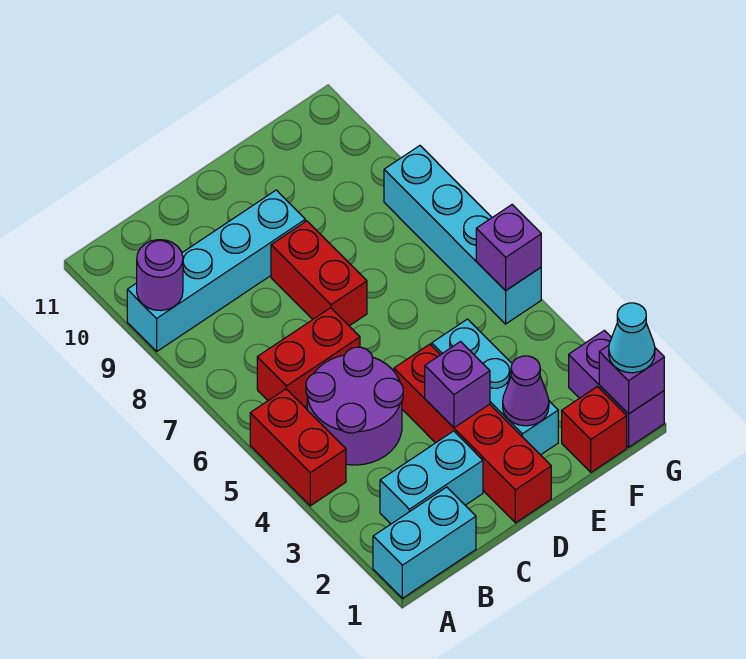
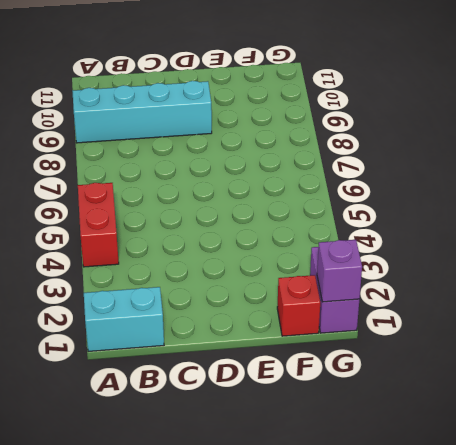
none -> cyan brick B2:C2 level 1
none -> purple round brick B4:C5 level 1
none -> red brick B6:C6 level 1

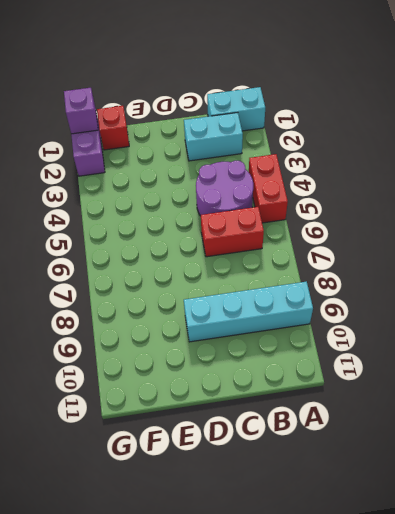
none -> red brick D1:D4 level 1
none -> red brick D7:D8 level 1
none -> cyan brick E2:E4 level 1

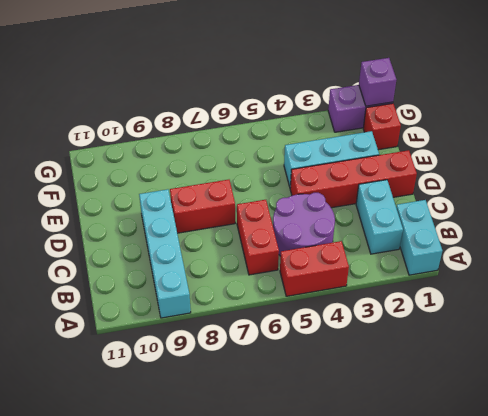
none -> cyan brick G5:G8 level 1
none -> purple round brick A9 level 2
none -> purple brick D3 level 2

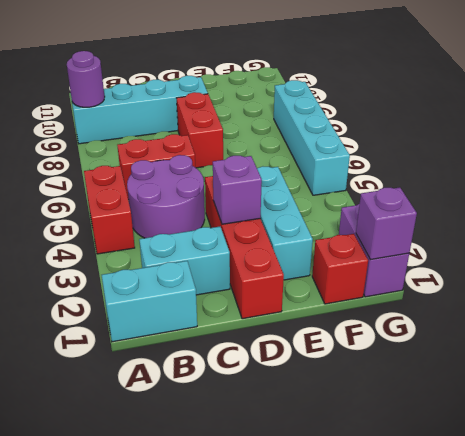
none -> purple cone E2 level 2
none -> purple brick G5 level 2
none -> cyan cone G1 level 3

